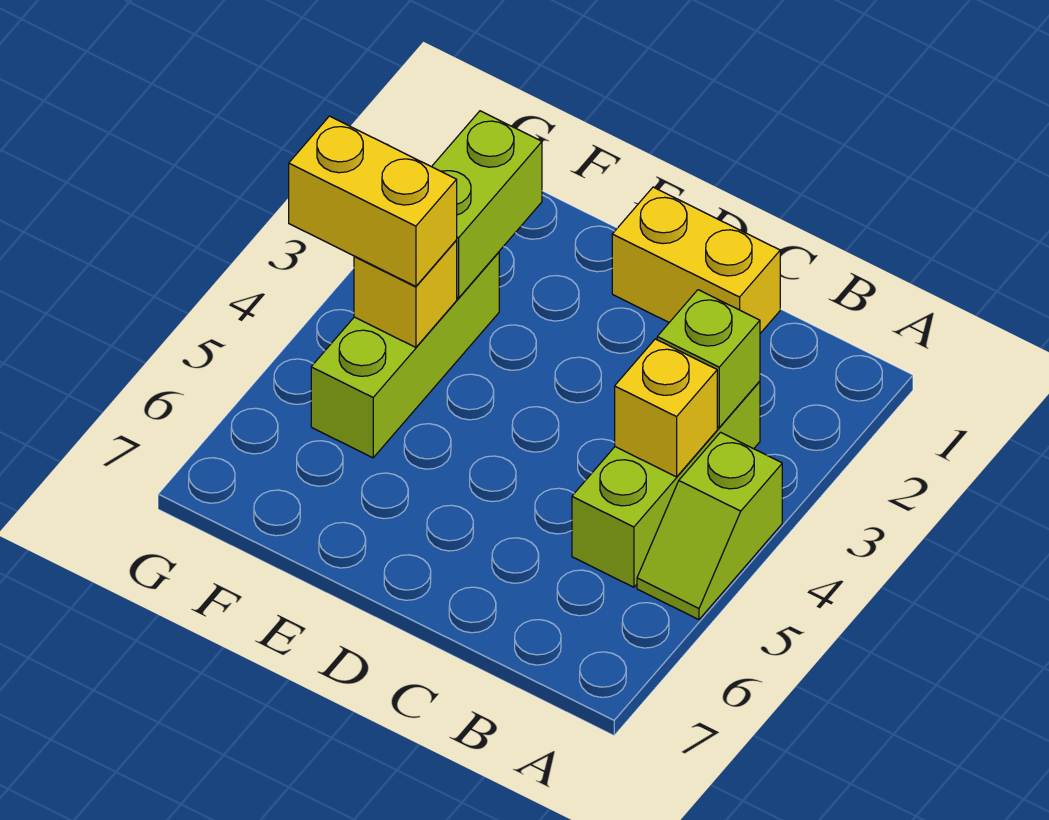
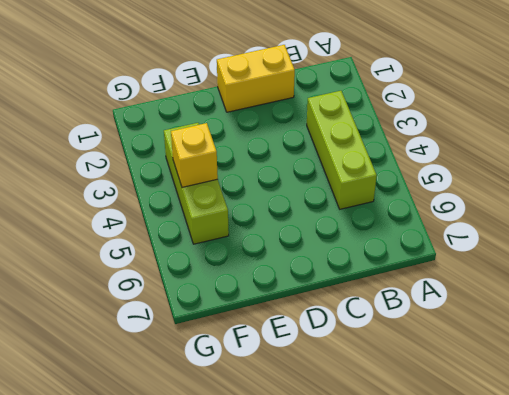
none -> lime slope A4:A5 level 1 top 4
none -> lime brick B3 level 2

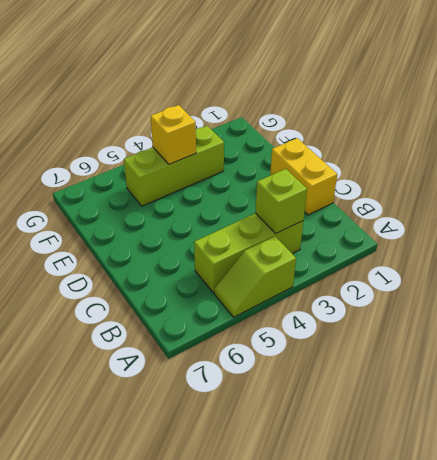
none -> yellow brick B4 level 2
none -> lime brick F2:F3 level 2

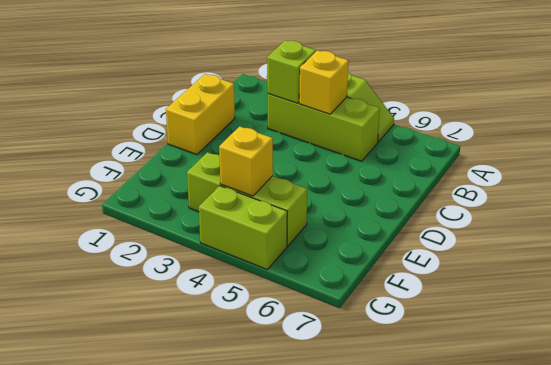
lime brick G4:G5 level 1 -> lime brick F2:F3 level 2
none -> yellow brick F4:G4 level 3

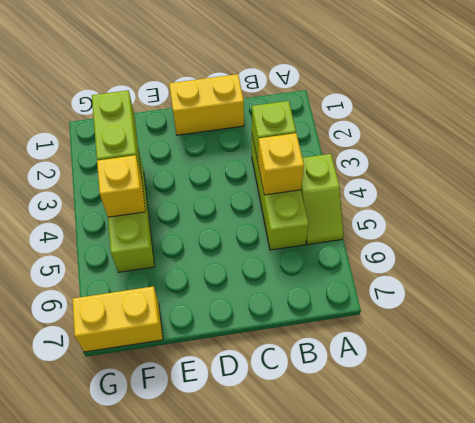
yellow brick F7:G7 level 1 -> yellow brick F4:G4 level 3

